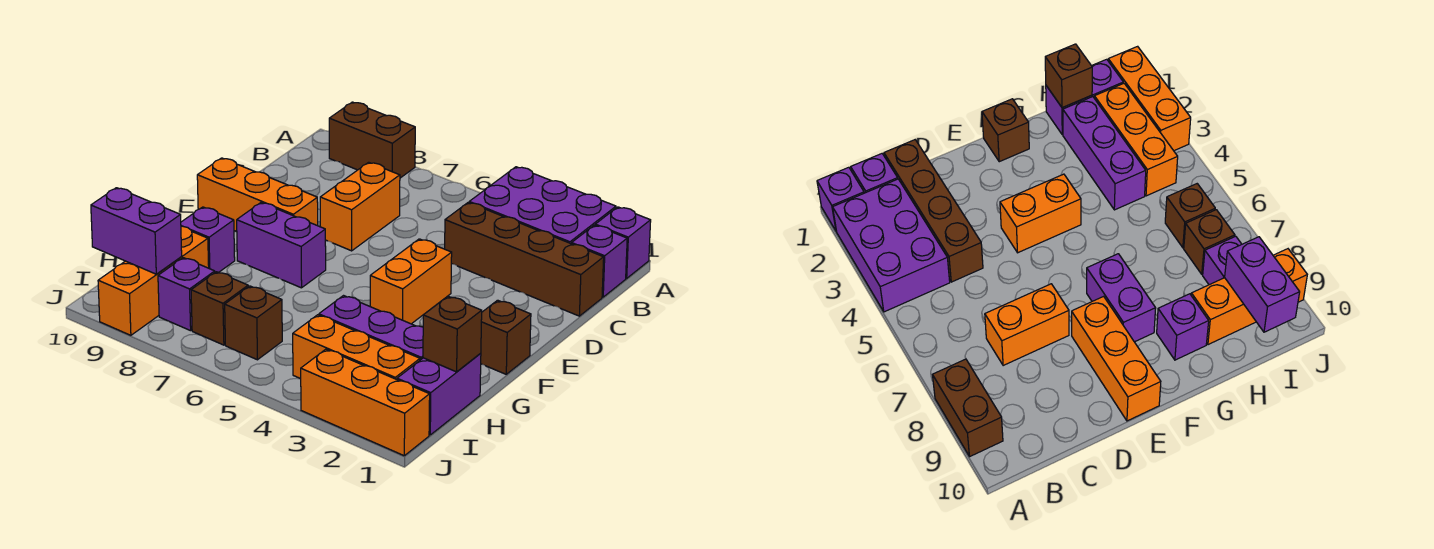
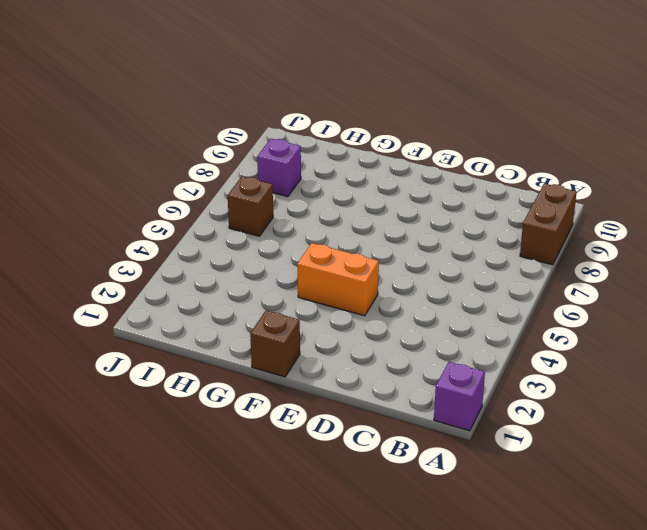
none -> purple brick A2:B4 level 1
none -> purple brick B1 level 1
none -> brown brick C1:C4 level 1

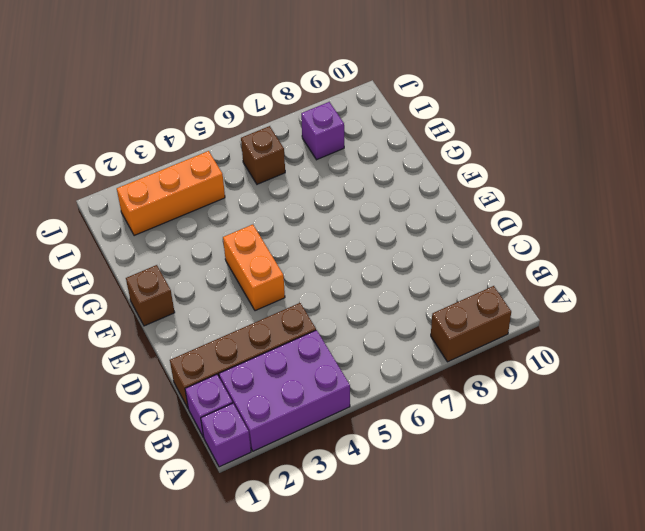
none -> orange brick C7:D7 level 1
none -> orange brick E8:E10 level 1
none -> purple brick F7:F8 level 1

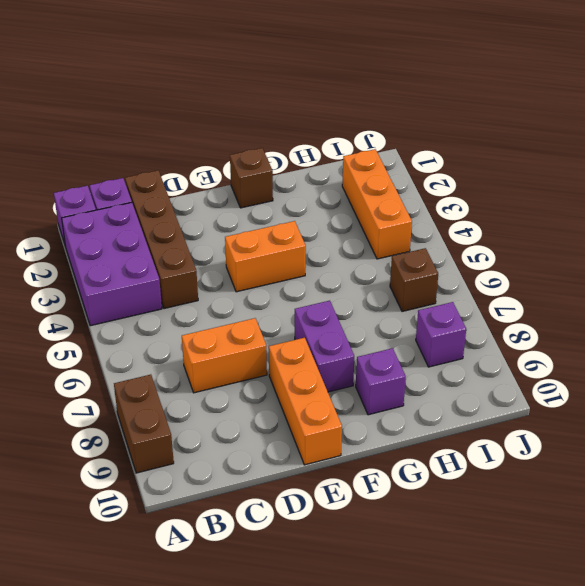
none -> purple brick H1:I1 level 1
none -> purple brick H2:H4 level 1
none -> orange brick H9:J9 level 1

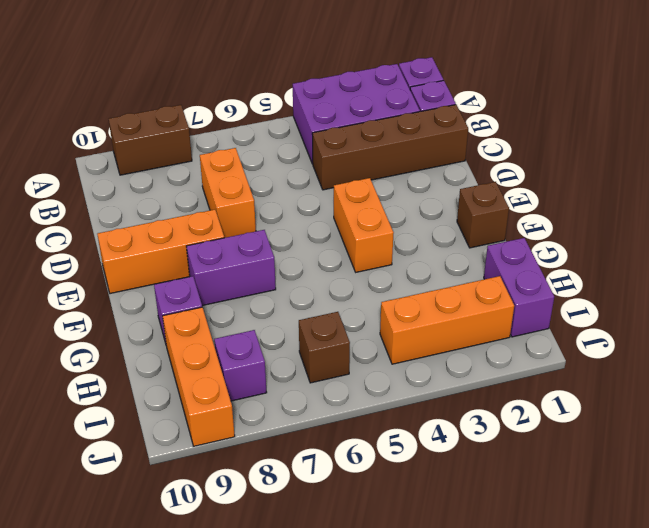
none -> purple brick H2:H4 level 1
none -> brown brick I7 level 1
none -> orange brick J1:J3 level 1

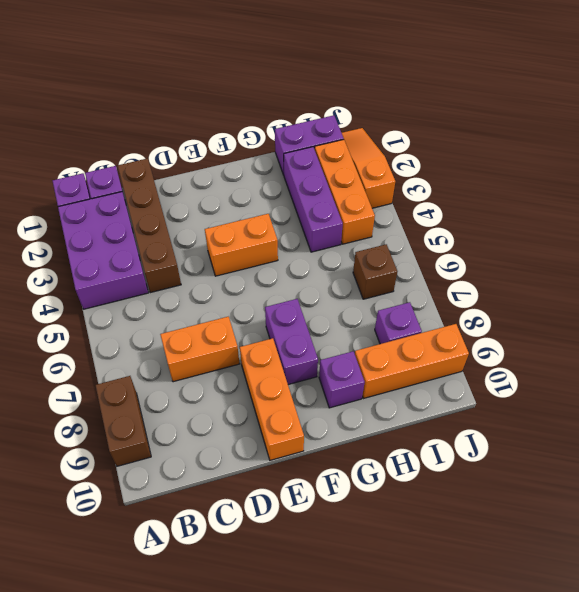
orange slope J1:J3 level 1 top 3 -> orange brick J1:J3 level 1
none -> brown brick F1 level 1
none -> brown brick I7 level 1
none -> brown brick H1 level 2

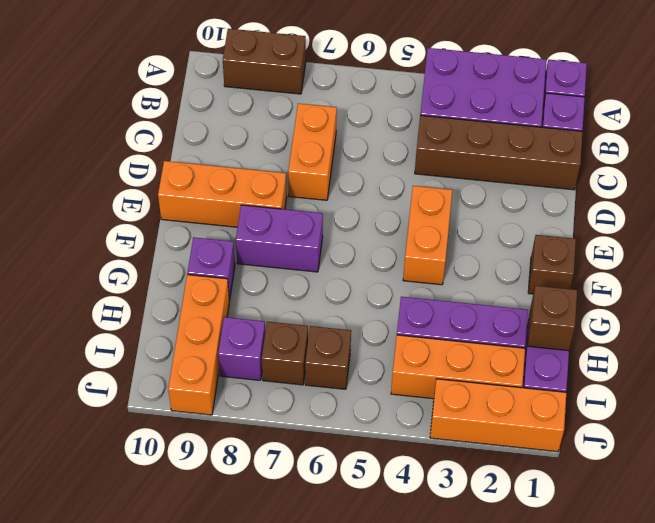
none -> purple brick I9:I10 level 2

